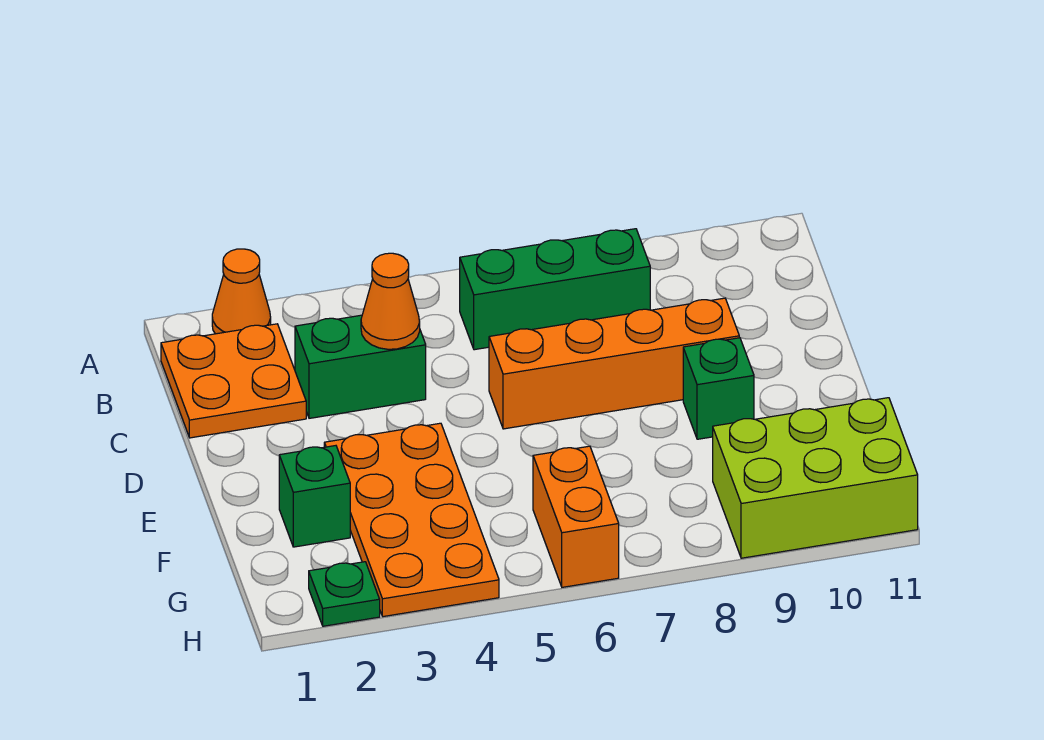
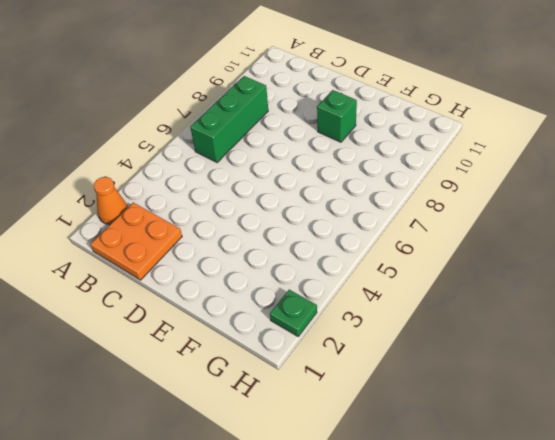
none -> green brick C3:C4 level 1
none -> orange brick D6:D9 level 1
none -> orange plate E3:H4 level 1

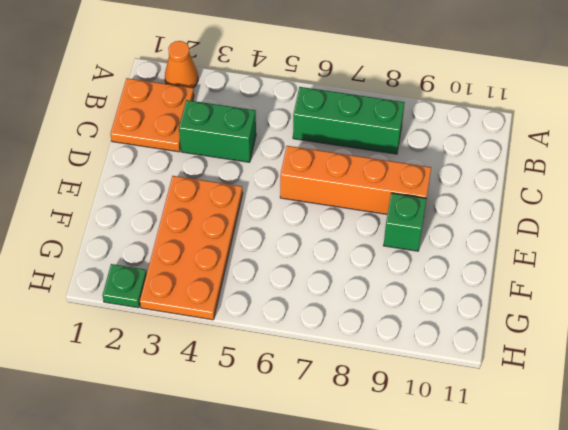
none -> green brick F2 level 1
none -> orange brick G6:H6 level 1
none -> lime brick G9:H11 level 1

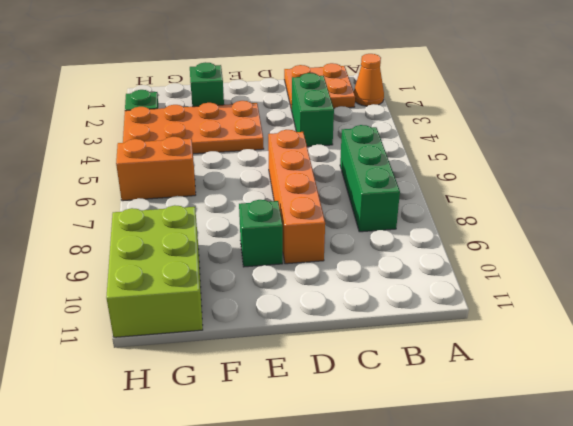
none -> orange cone C4 level 2

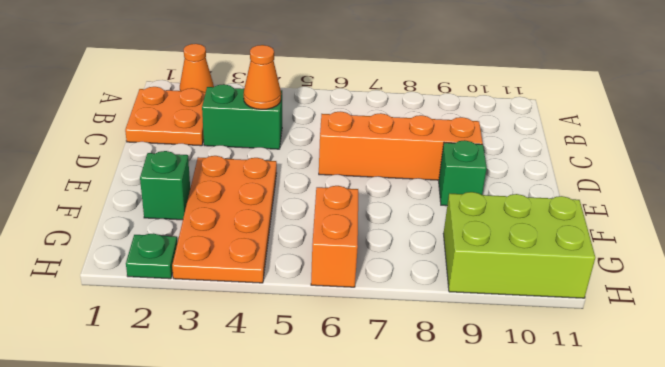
none -> green brick B6:B8 level 1

